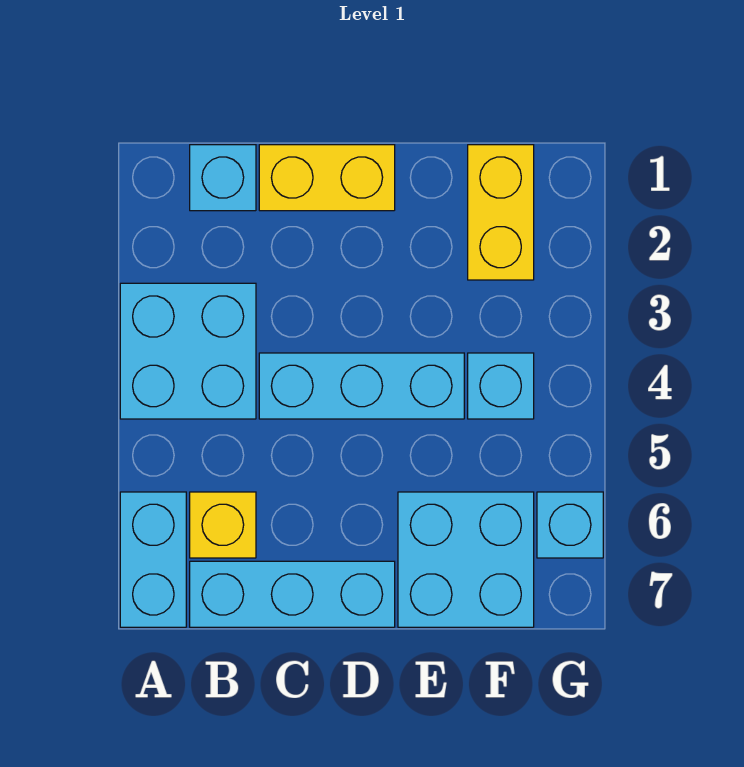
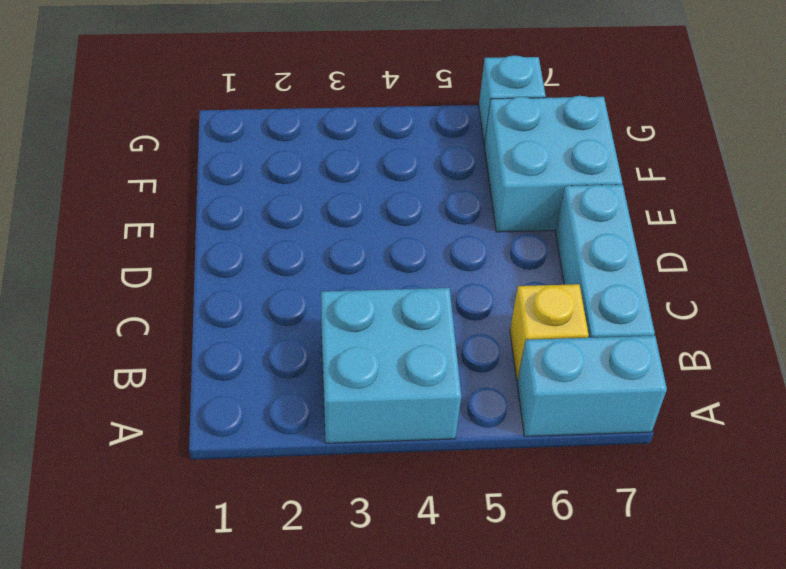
none -> cyan brick B1 level 1
none -> yellow brick C1:D1 level 1

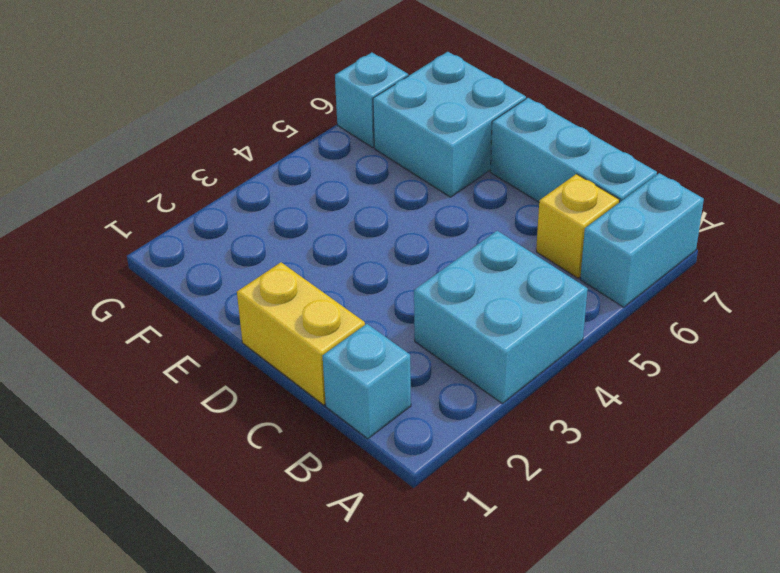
none -> cyan brick C4:E4 level 1
none -> yellow brick F1:F2 level 1

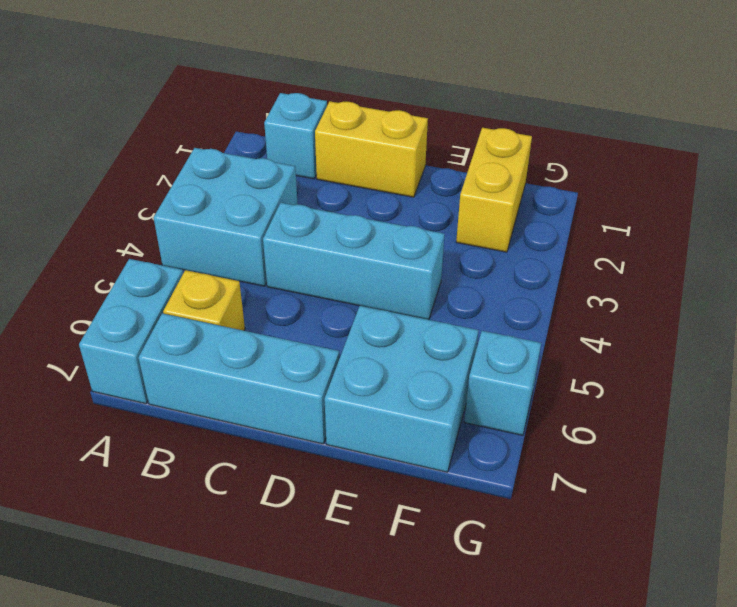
none -> cyan brick F4 level 1

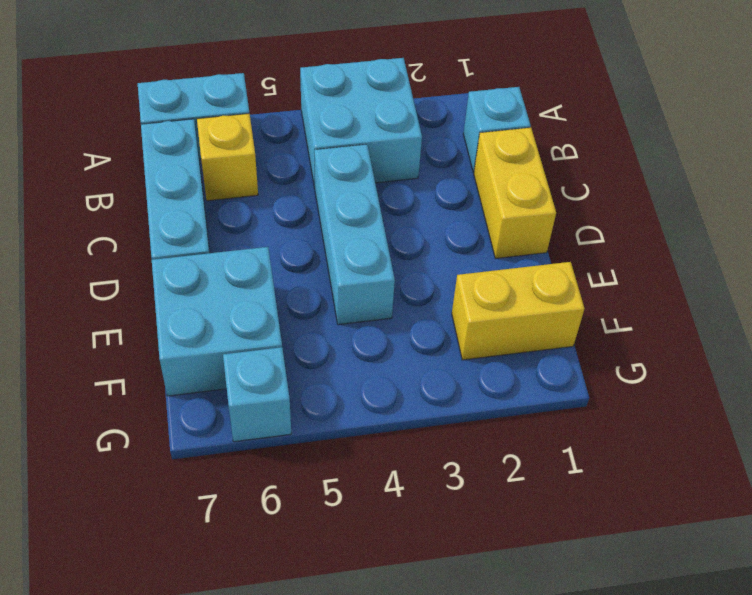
none -> cyan brick F4 level 1

